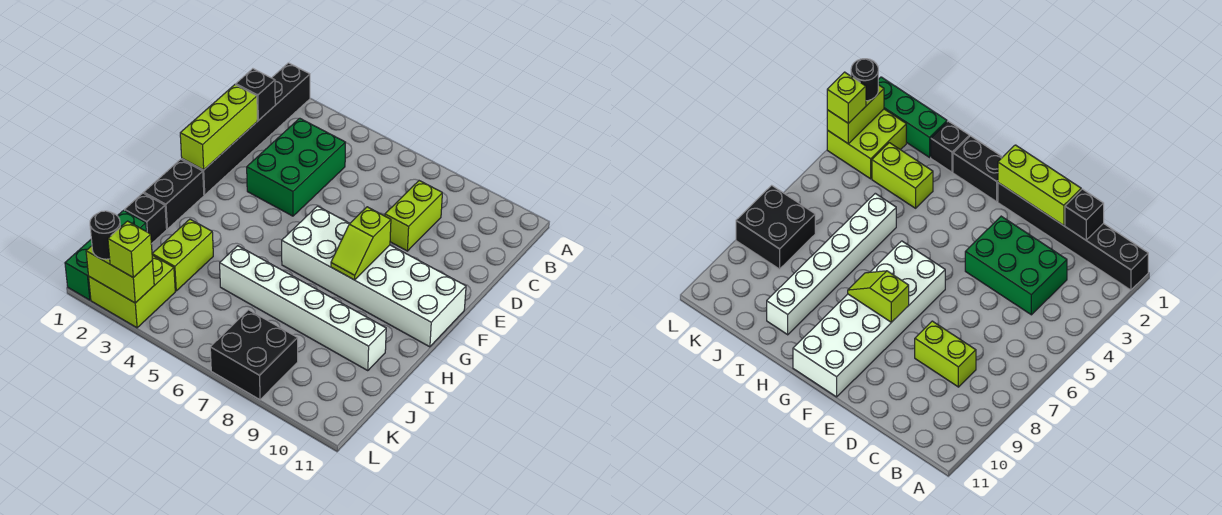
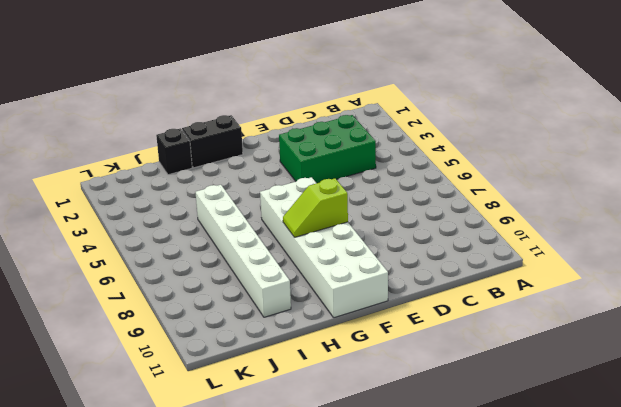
none -> black brick A1:F1 level 1
none -> lime brick C8:D8 level 1
none -> lime brick I3:J3 level 1

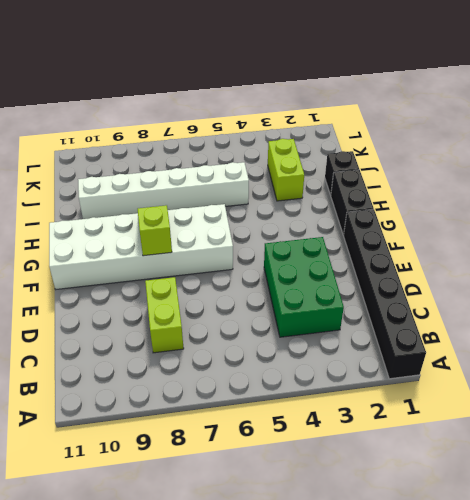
none -> green brick J1:L1 level 1
none -> lime brick K2:L3 level 1
none -> black brick K7:L8 level 1

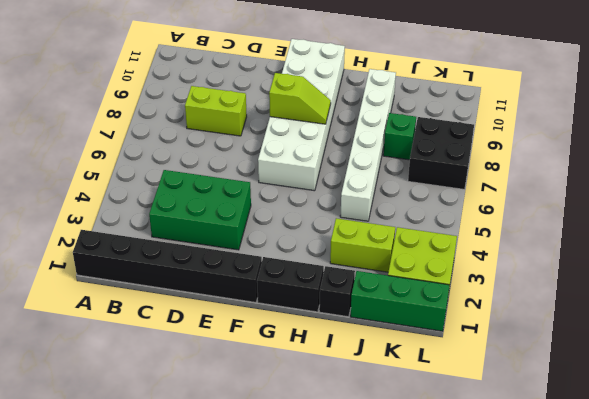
green brick J8 level 1 -> none
none -> black brick C1 level 2
none -> lime brick D1:F1 level 2
none -> lime brick L2:L3 level 2

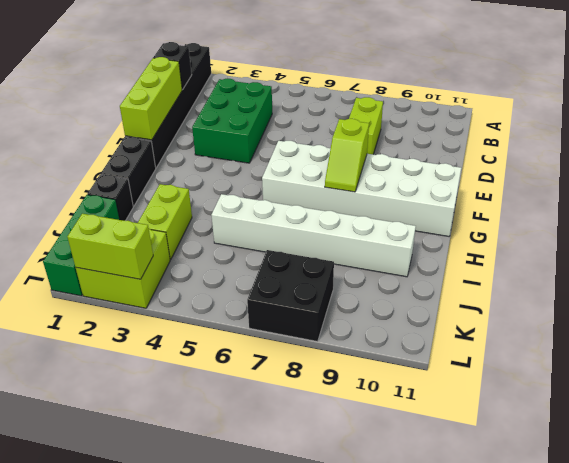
none -> black round brick L2 level 3
none -> lime brick L3 level 3

